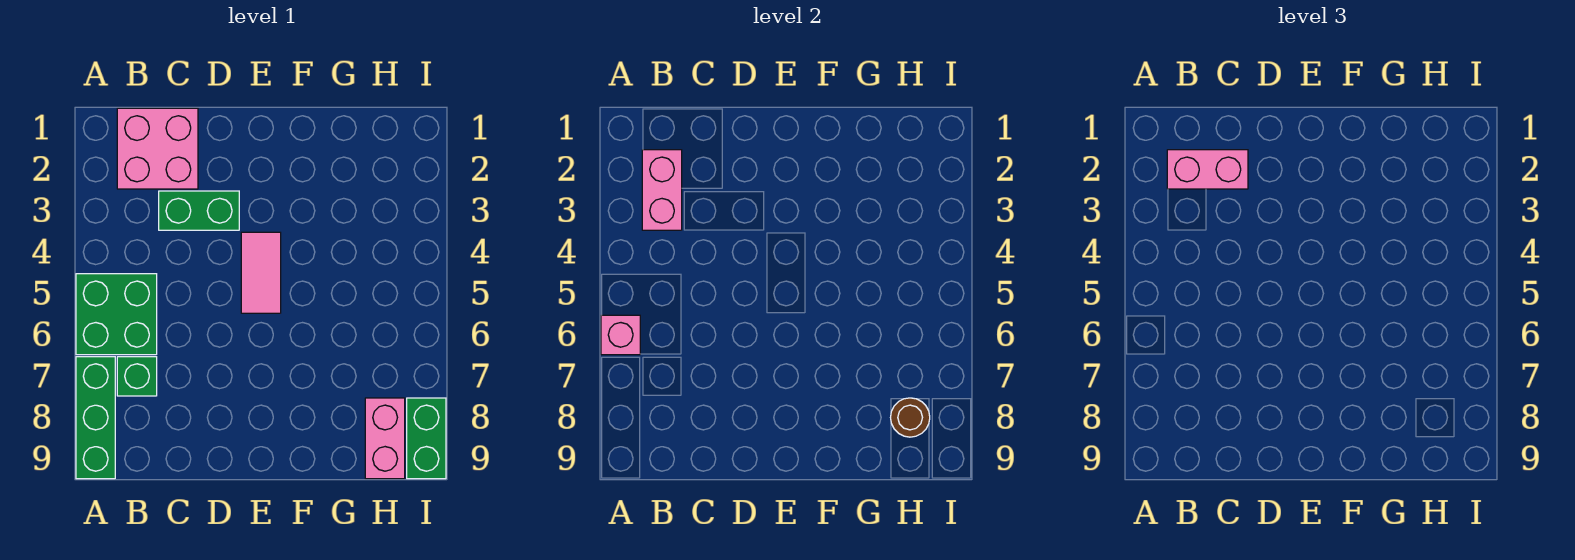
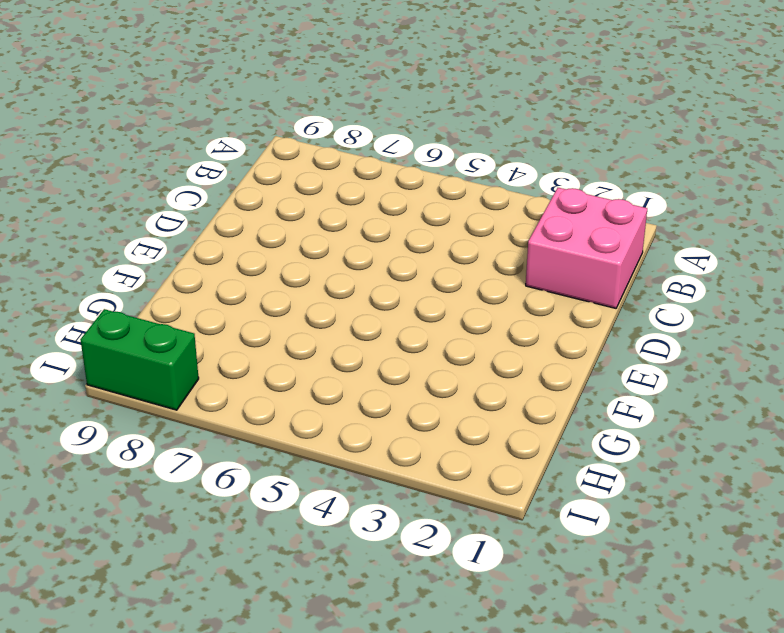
none -> green brick A5:B6 level 1
none -> green brick A7:A9 level 1
none -> green brick B7 level 1

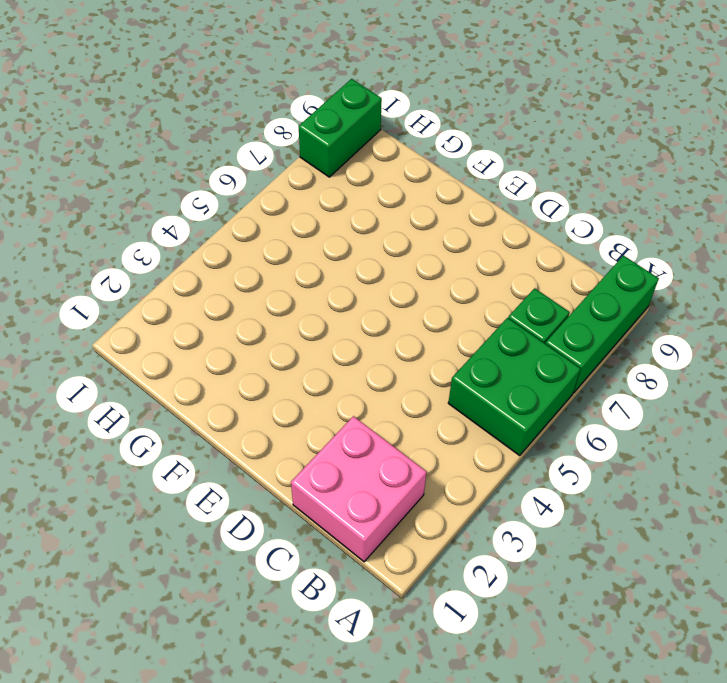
none -> green brick C3:D3 level 1
none -> pink tile E4:E5 level 1
none -> pink brick H8:H9 level 1

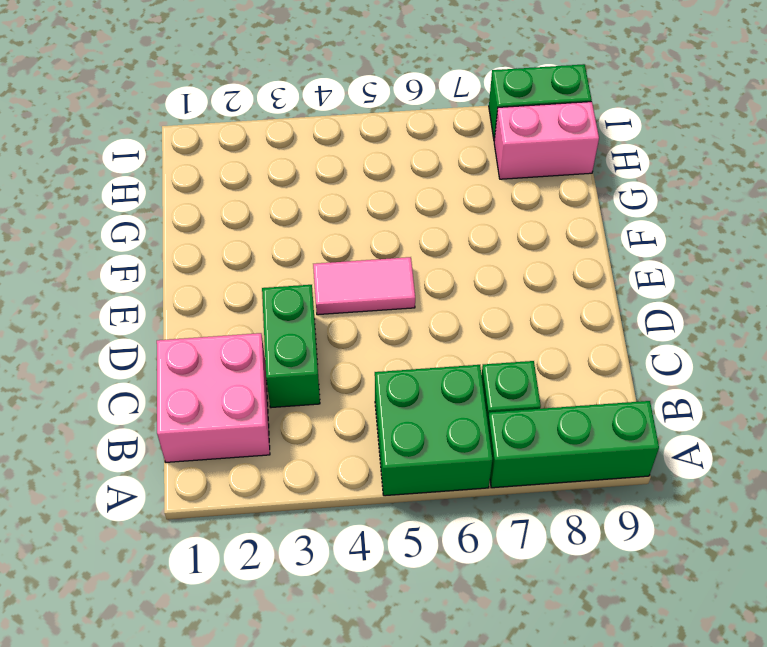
none -> pink brick A6 level 2
none -> pink brick B2:B3 level 2
none -> brown round brick H8 level 2

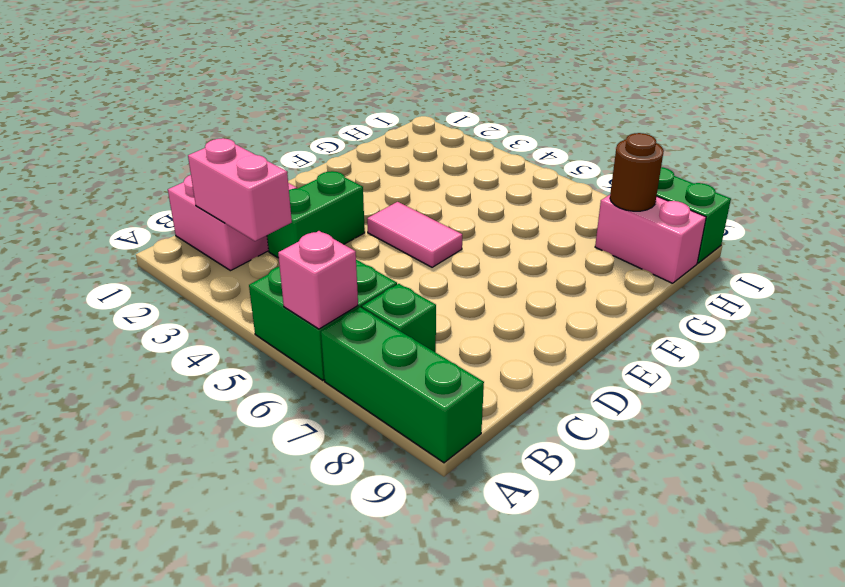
none -> pink brick B2:C2 level 3

